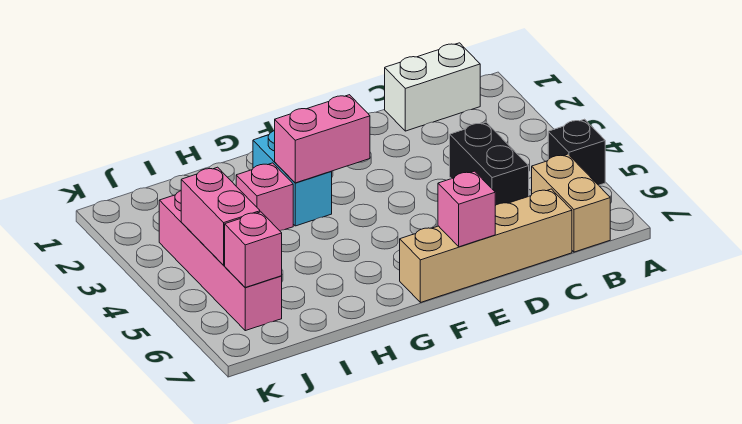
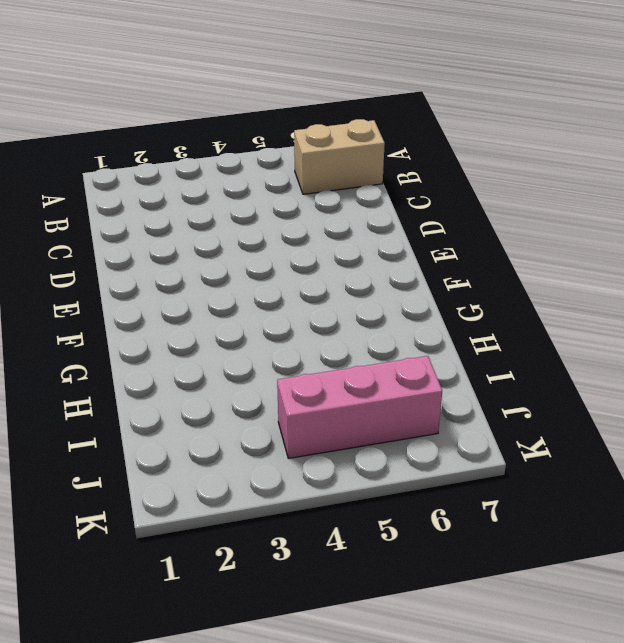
pink brick J4:J6 level 1 -> pink brick J3:J6 level 1
none -> black brick A5 level 1
none -> white brick B1:C1 level 1
none -> black brick C4:C5 level 1

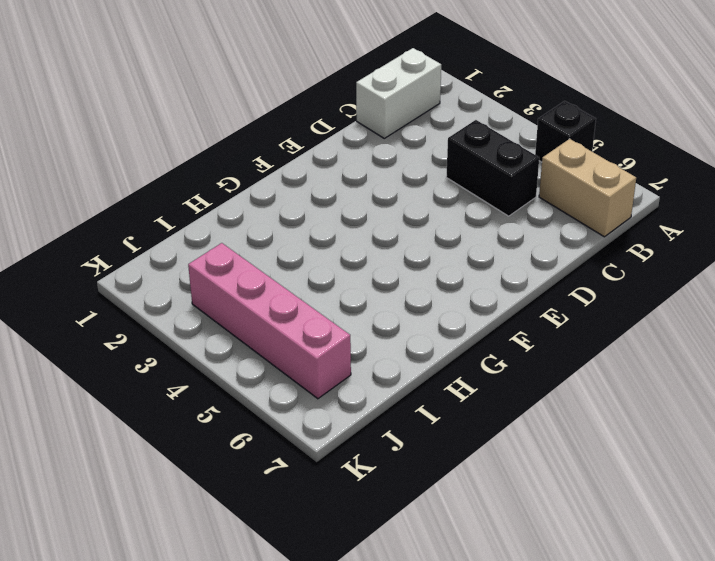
none -> tan brick C7:F7 level 1
none -> cyan brick G2:G3 level 1
none -> pink brick H3 level 1

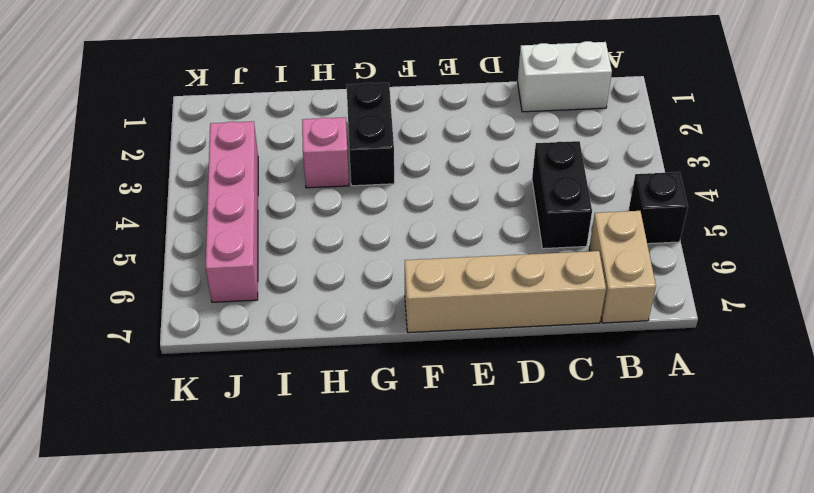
black brick G2:G3 level 1 -> cyan brick G2:G3 level 1
none -> pink brick E7 level 2
none -> pink brick F3:G3 level 2
none -> pink brick J4:J5 level 2

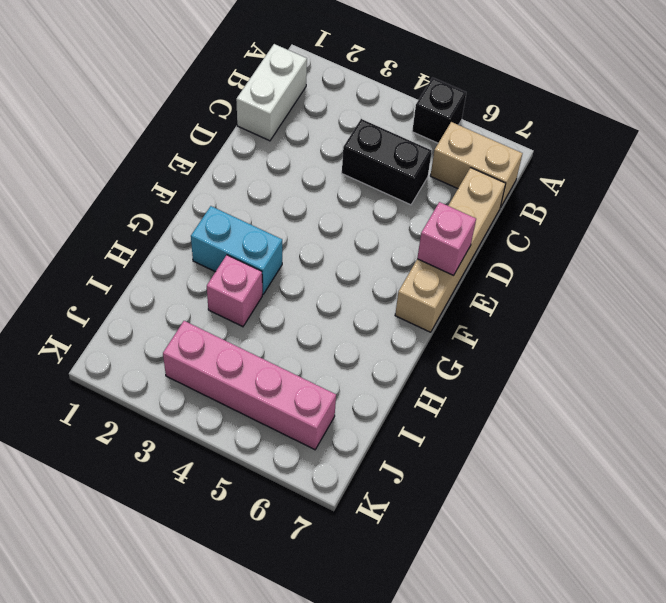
none -> pink brick F3:G3 level 2
none -> pink brick J4:J5 level 2
none -> pink brick J6 level 2

